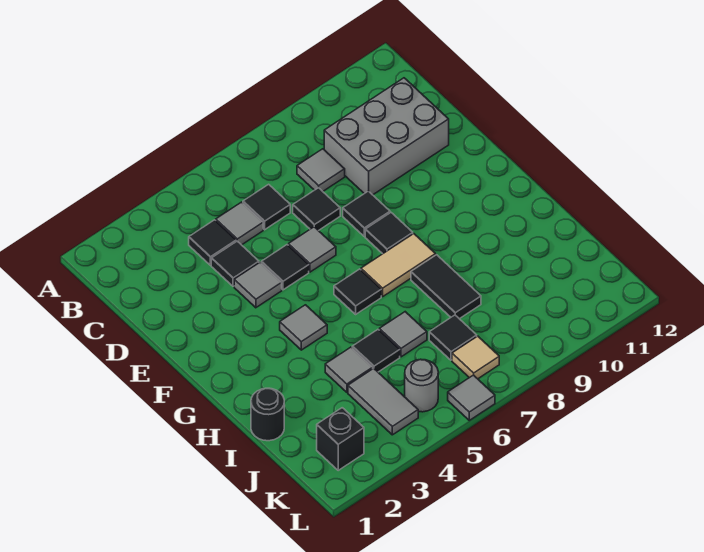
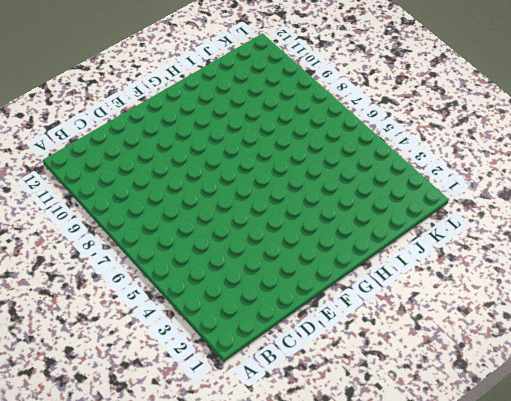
none -> black tile C4 level 1
none -> grey tile C5 level 1
none -> black tile C6 level 1

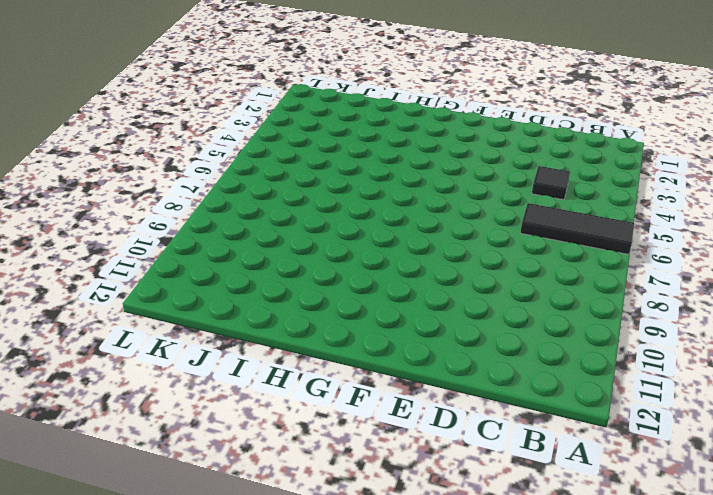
black tile A6:C6 level 1 -> black tile C6 level 1
none -> grey tile C5 level 1
none -> grey tile C8 level 1
none -> grey brick C9:D11 level 1

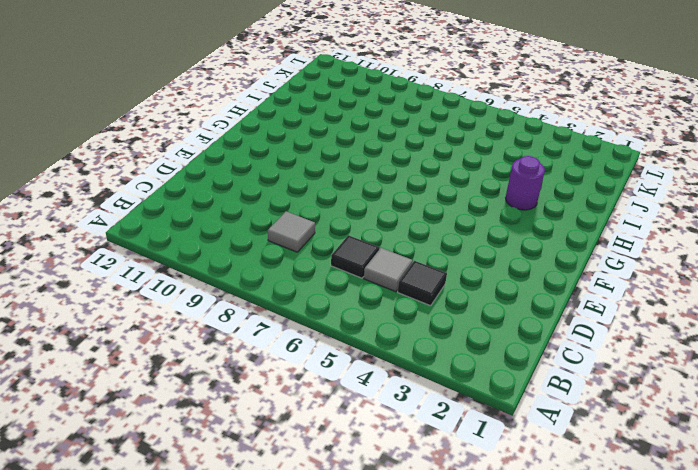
purple round brick H3 level 1 -> none
none -> grey brick C9:D11 level 1
none -> black tile D4 level 1
none -> black tile D7 level 1

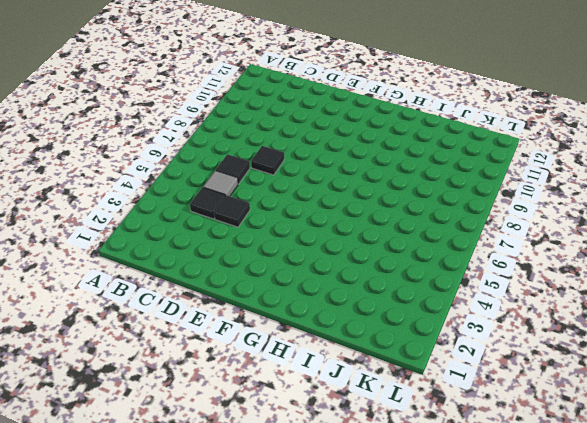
none -> grey tile C8 level 1
none -> grey brick C9:D11 level 1
none -> grey tile E4 level 1

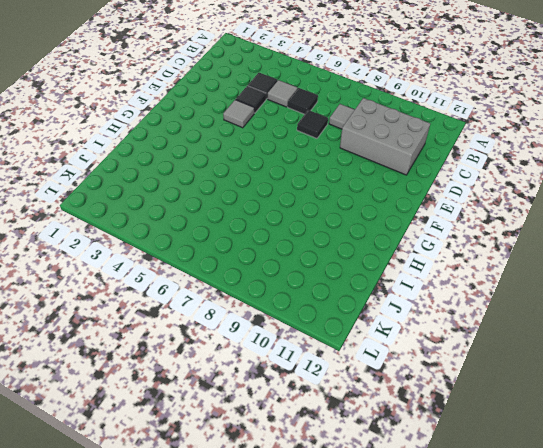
none -> black tile E5 level 1
none -> grey tile E6 level 1
none -> black tile E8 level 1

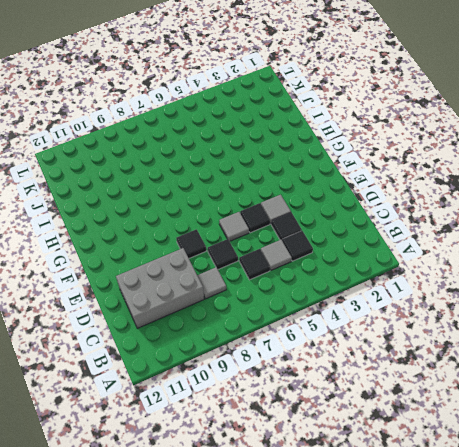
none -> black tile F8 level 1
none -> grey tile G4 level 1
none -> black tile G6 level 1

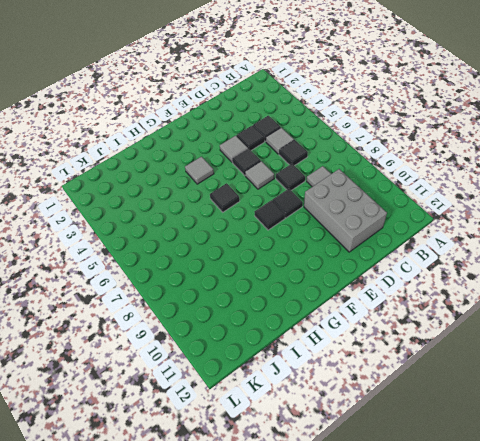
none -> tan tile G7:G8 level 1
none -> black tile H8:I8 level 1
none -> black round brick I1 level 1

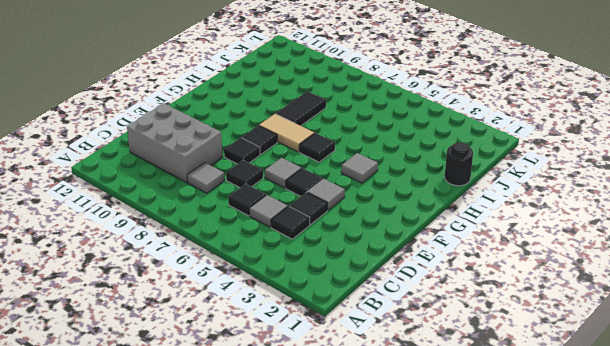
none -> grey tile I4 level 1
none -> black tile I5 level 1
none -> grey tile I6 level 1

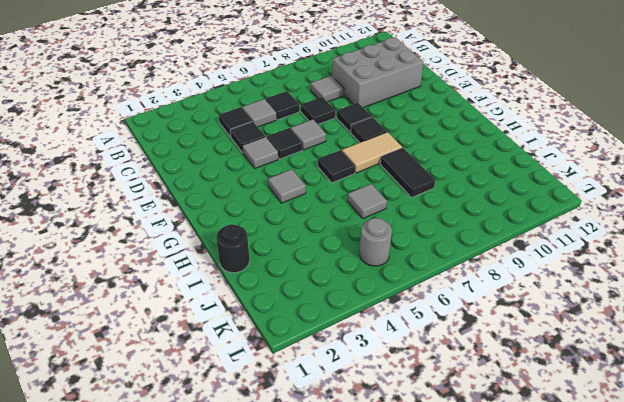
none -> grey tile I4 level 1
none -> black tile I5 level 1
none -> grey tile J4:K4 level 1

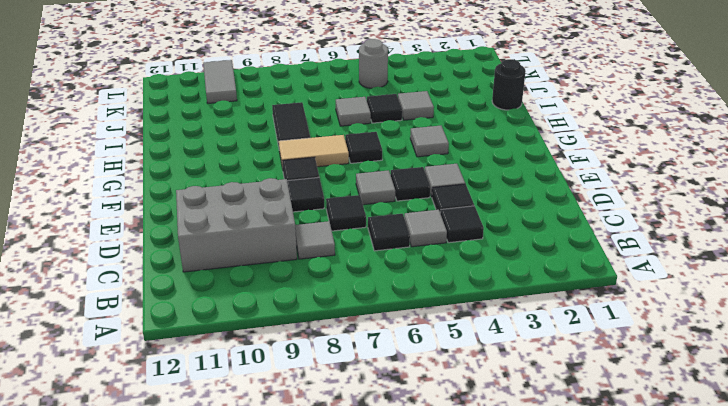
grey tile K10:L10 level 1 -> grey tile J4:K4 level 1
none -> black tile J7 level 1
none -> black brick K2 level 1
none -> tan tile K7 level 1

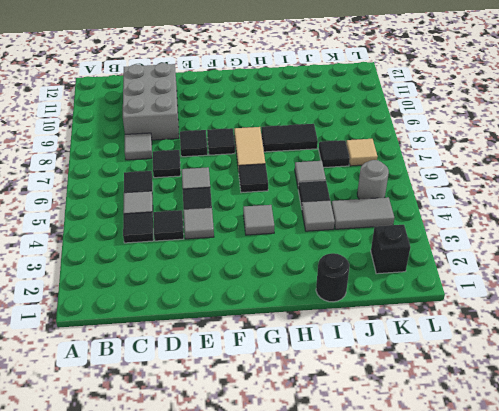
none -> grey tile L6 level 1

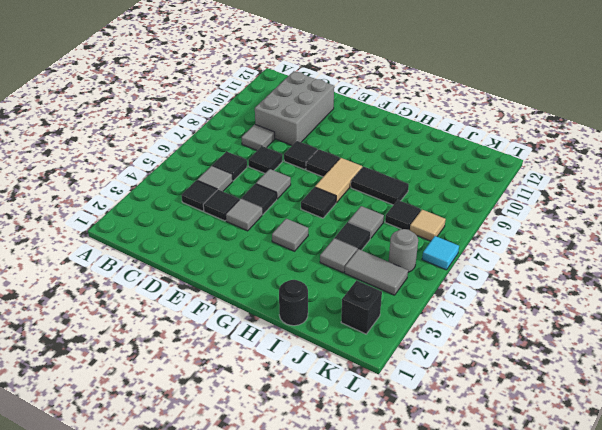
cyan tile L6 level 1 -> grey tile L6 level 1

